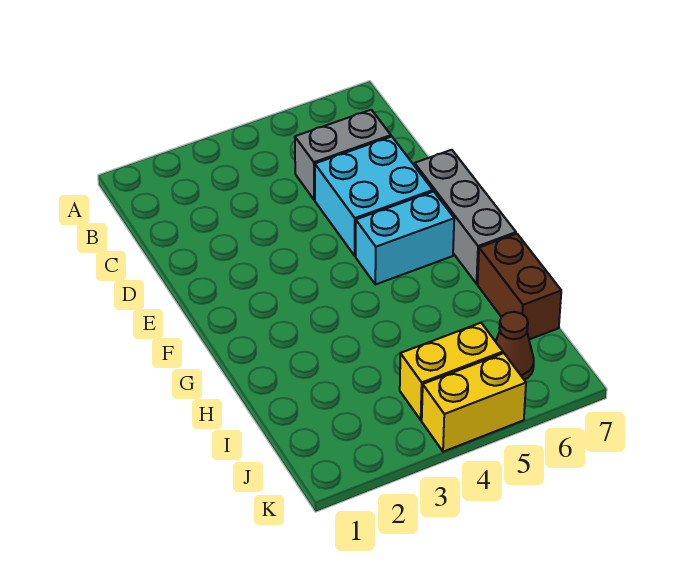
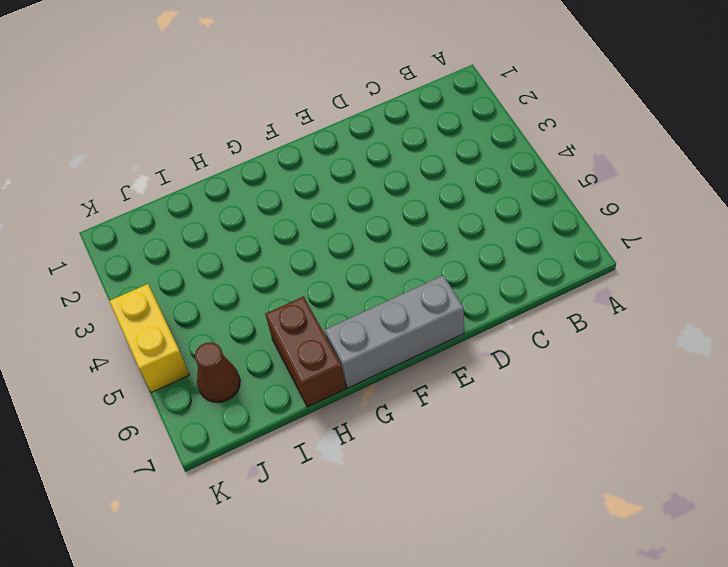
brown brick H6:H7 level 1 -> brown brick H7:I7 level 1
none -> grey brick C5:C6 level 1
none -> cyan brick D5:E6 level 1

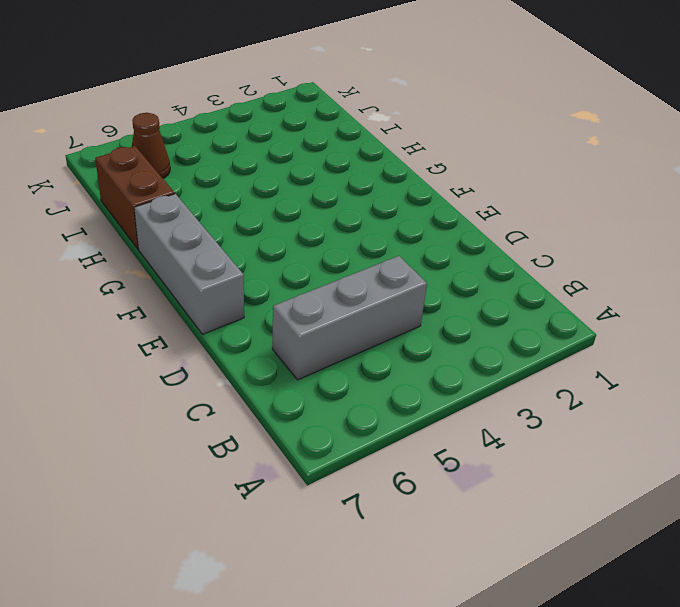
grey brick C4:C6 level 1 -> grey brick C5:C6 level 1
none -> cyan brick D5:E6 level 1
none -> cyan brick F5:F6 level 1

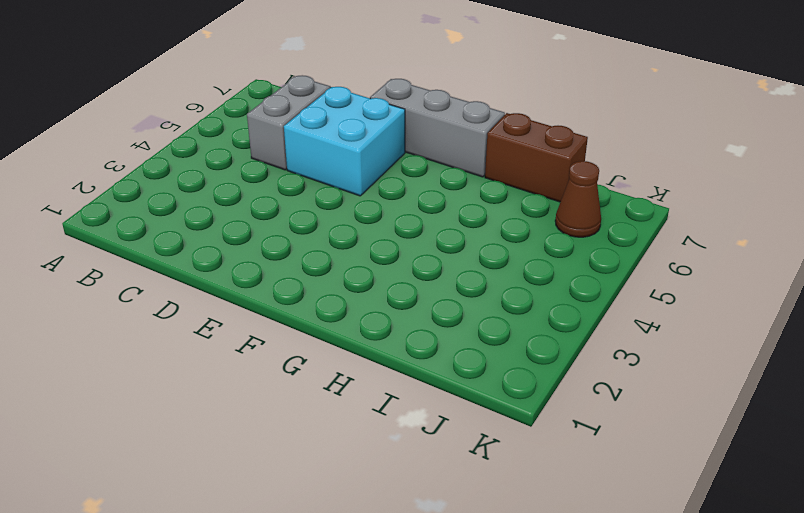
none -> cyan brick F5:F6 level 1
none -> yellow brick J4:J5 level 1

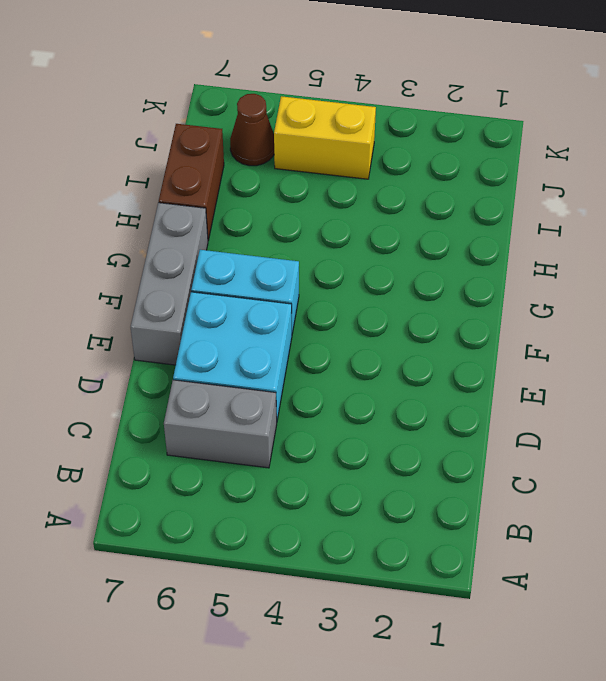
none -> yellow brick K4:K5 level 1

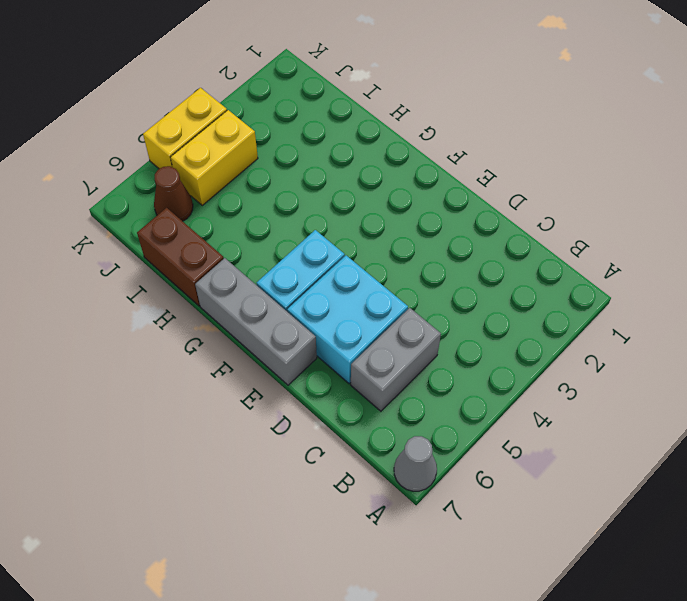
grey cone A7 level 1 -> none

